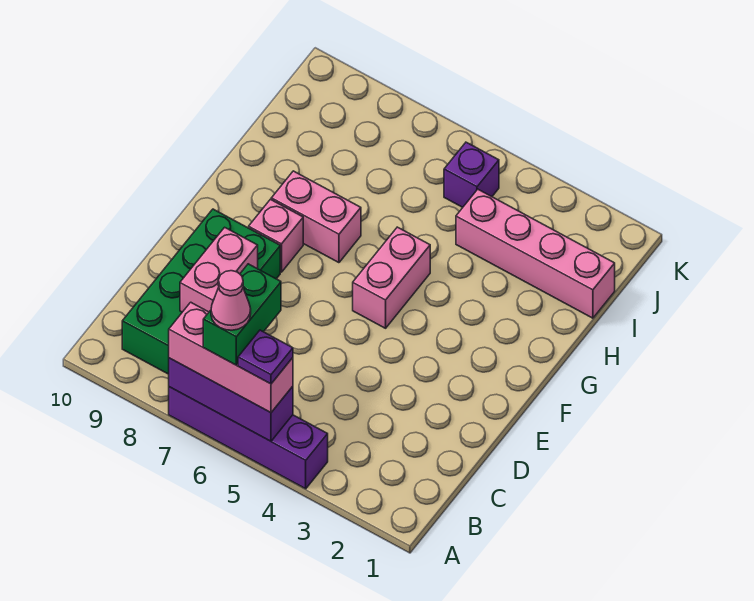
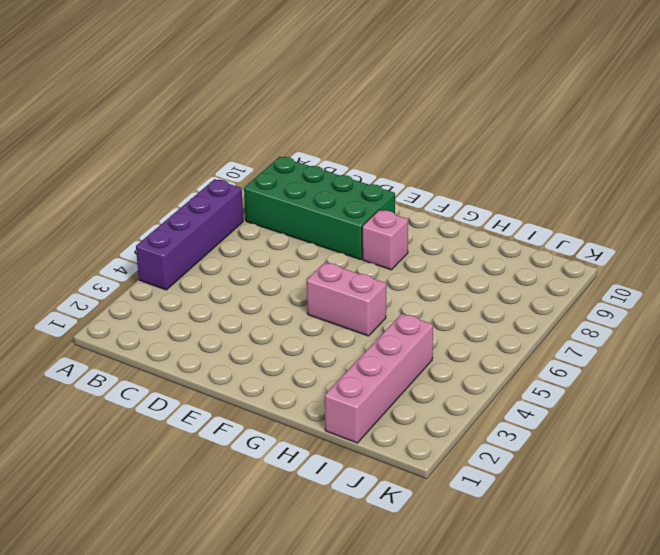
none -> pink brick G7:G8 level 1
none -> purple brick J5 level 1
none -> purple brick A5:A7 level 2

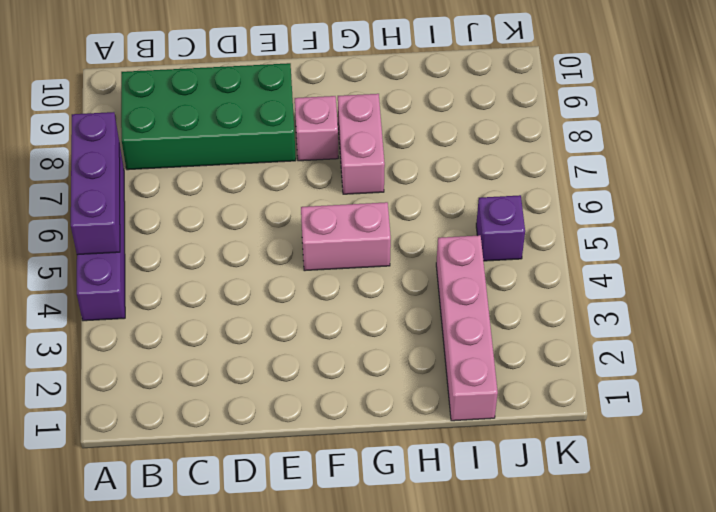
none -> pink brick C8:D8 level 2
none -> pink brick A5:A7 level 3
none -> purple plate A5 level 4

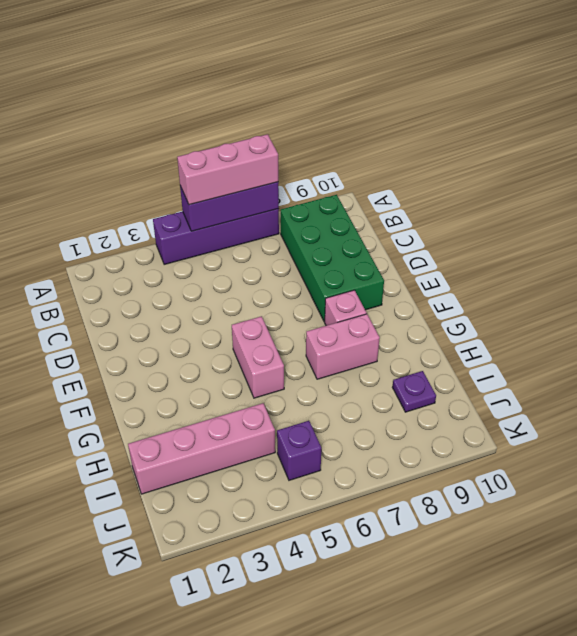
purple plate I9 level 1 -> purple plate A5 level 4
none -> pink brick C8:D8 level 2
none -> green brick A6:B6 level 4
none -> pink cone A6 level 5

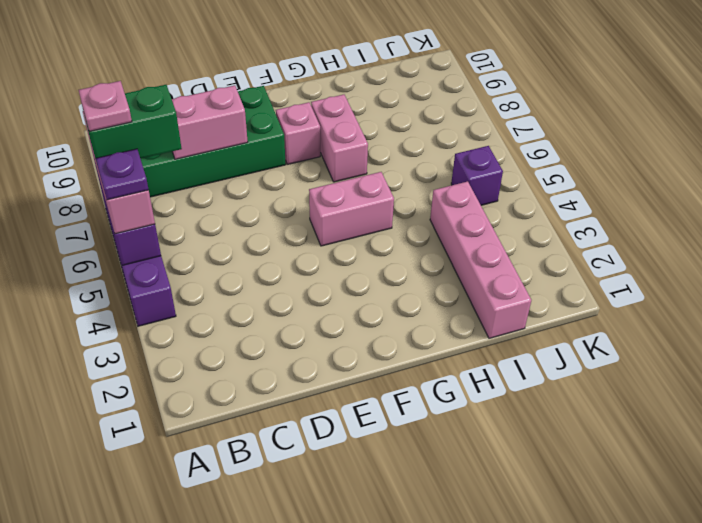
pink plate A6 level 5 -> pink cone A6 level 5

